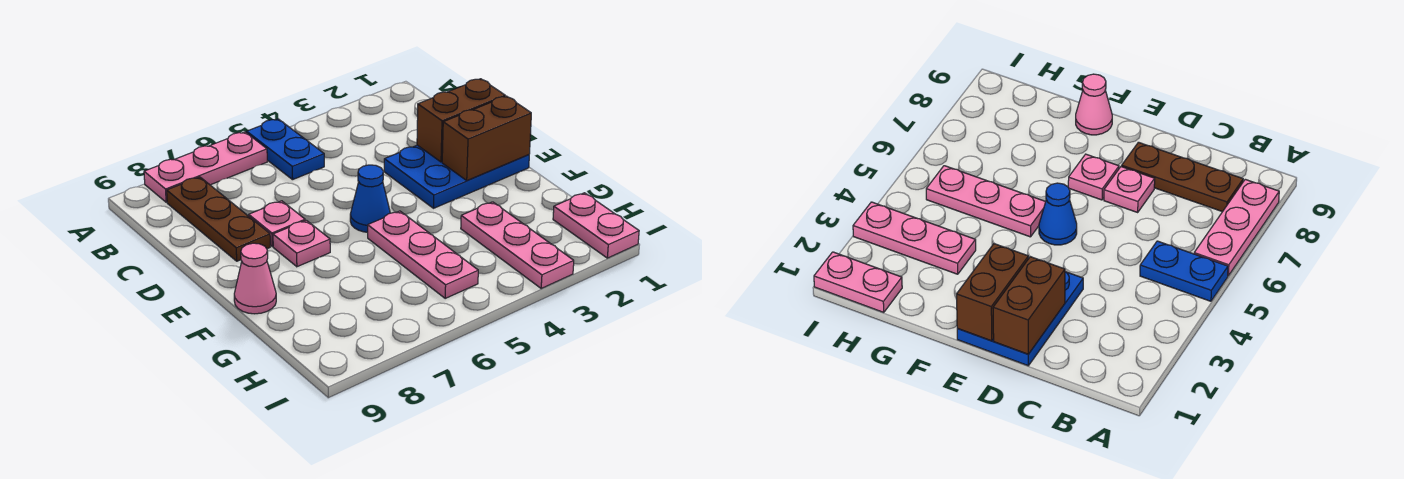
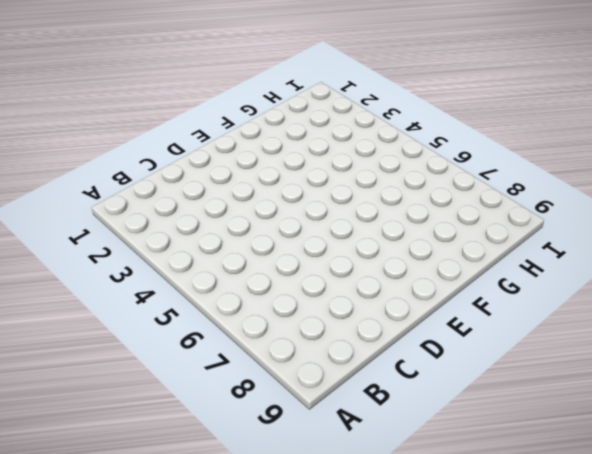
none -> blue plate A5:B5 level 1
none -> pink plate A6:A8 level 1
none -> brown plate B8:D8 level 1

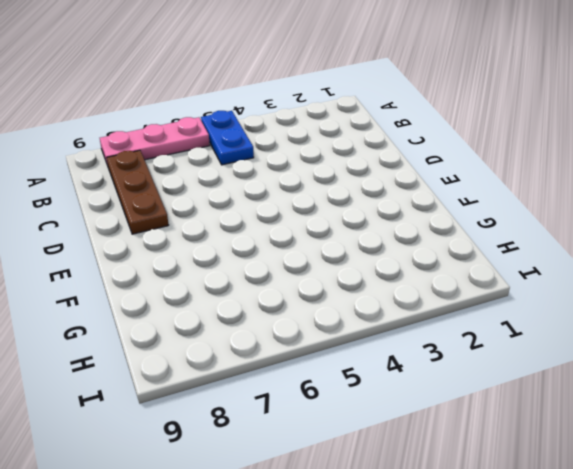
none -> blue plate D1:E3 level 1
none -> pink plate D7 level 1
none -> blue cone E5 level 1

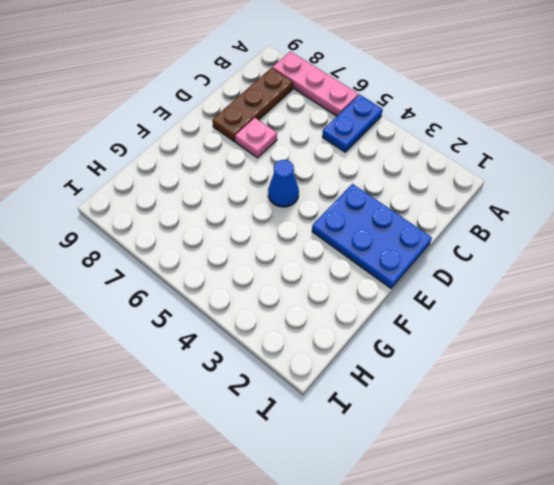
none -> pink plate E7 level 1
none -> pink plate F5:H5 level 1
none -> pink cone F9 level 1

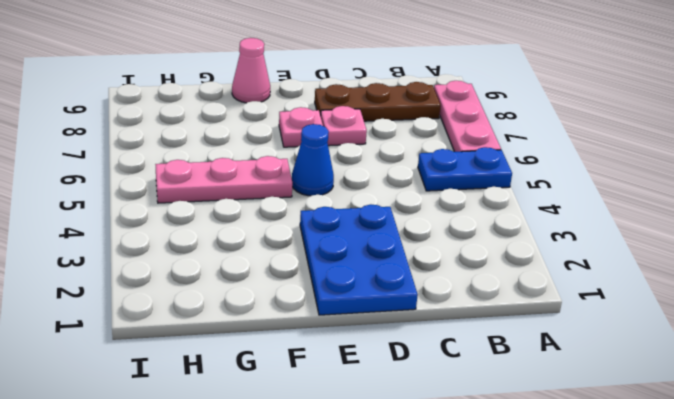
none -> pink plate G3:I3 level 1
none -> pink plate H1:I1 level 1
none -> brown brick D1:D2 level 2

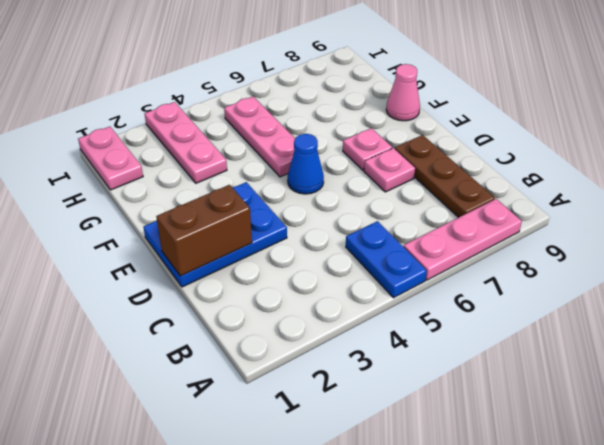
none -> brown brick E1:E2 level 2

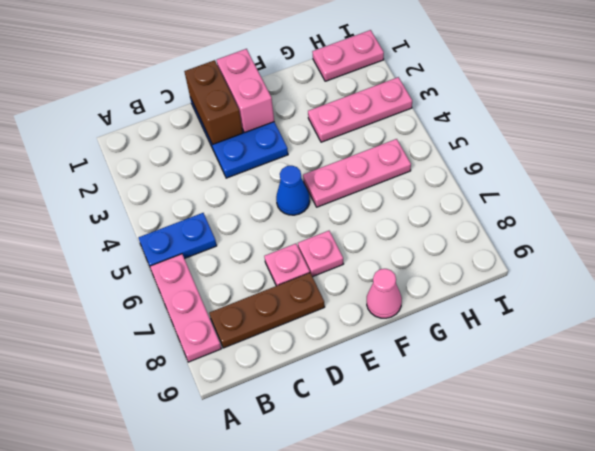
pink brick E1:E2 level 2 -> brown brick E1:E2 level 2

